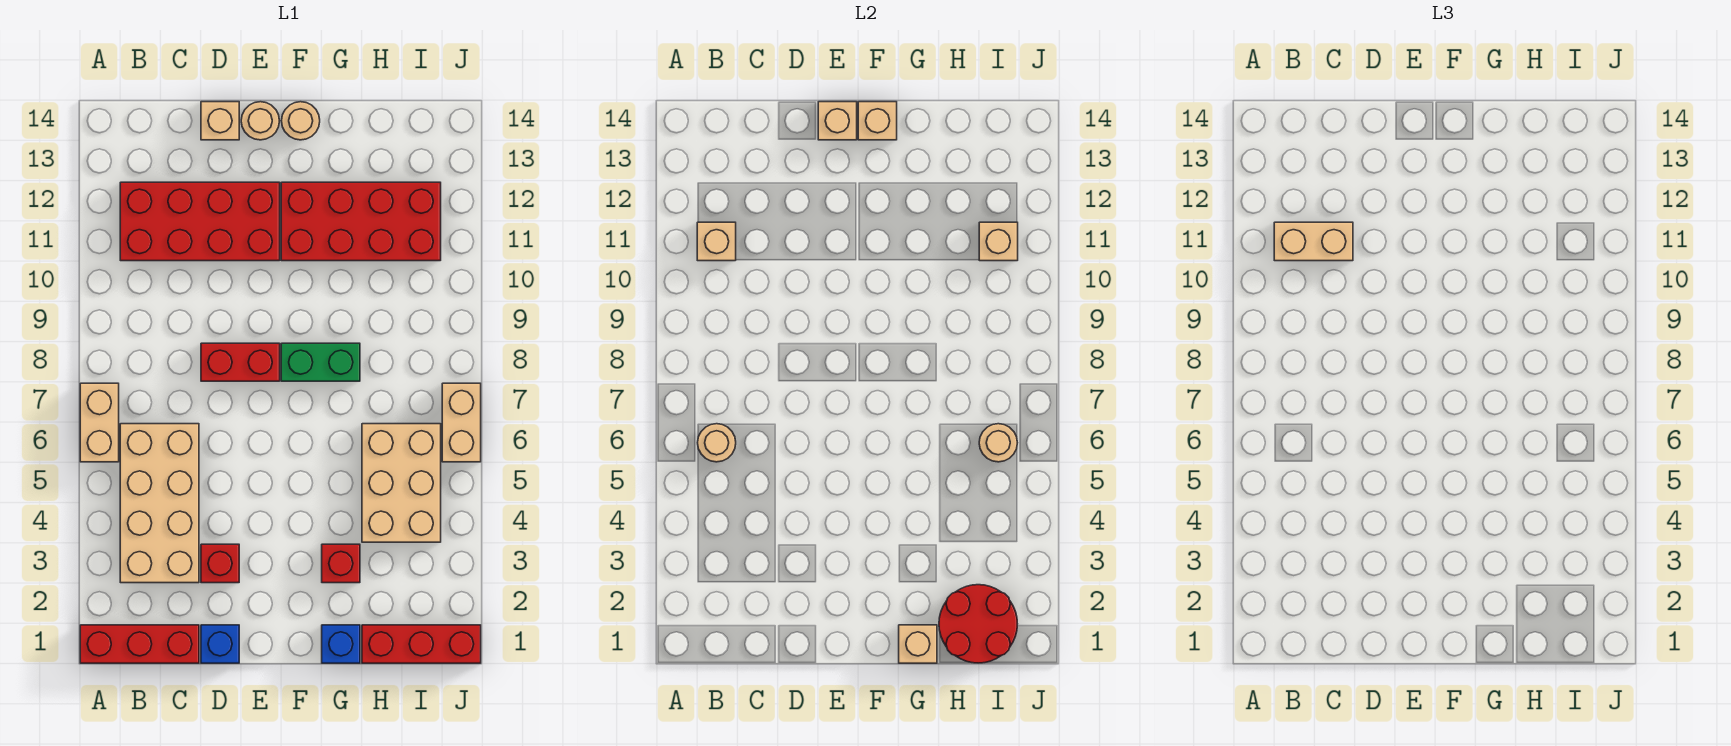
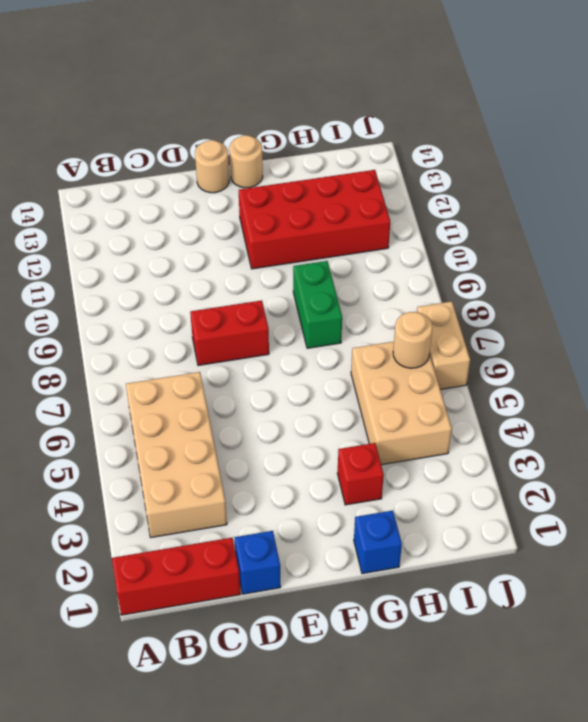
green brick G8:G9 level 1 -> green brick F8:G8 level 1
none -> tan brick A6:A7 level 1
none -> red brick B11:E12 level 1
none -> red brick D3 level 1

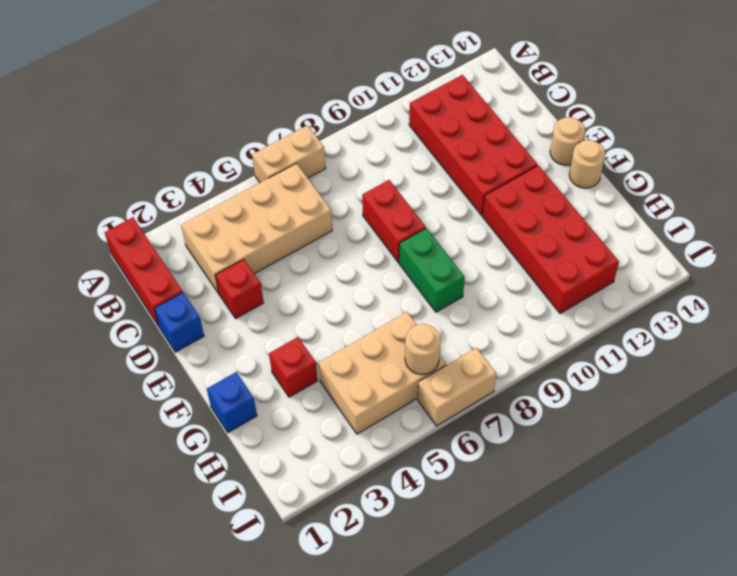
none -> tan brick D14 level 1
none -> red brick H1:J1 level 1
none -> tan round brick B6 level 2

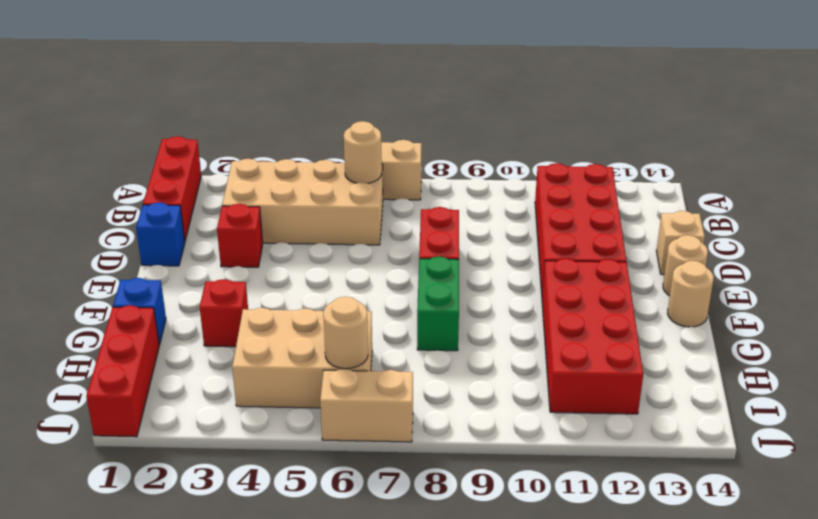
none -> tan brick B11 level 2
none -> tan brick E14 level 2
none -> tan brick F14 level 2

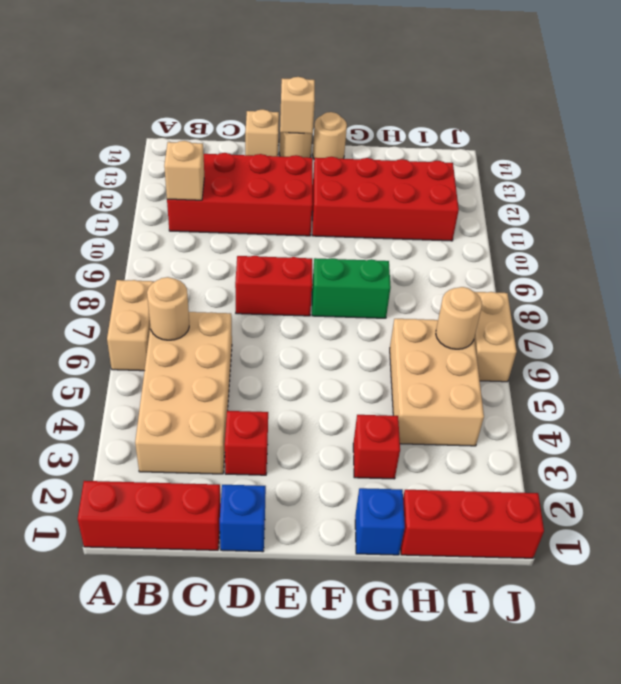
none -> tan brick F14 level 2
none -> tan brick G1 level 2
none -> red round brick H1:I2 level 2

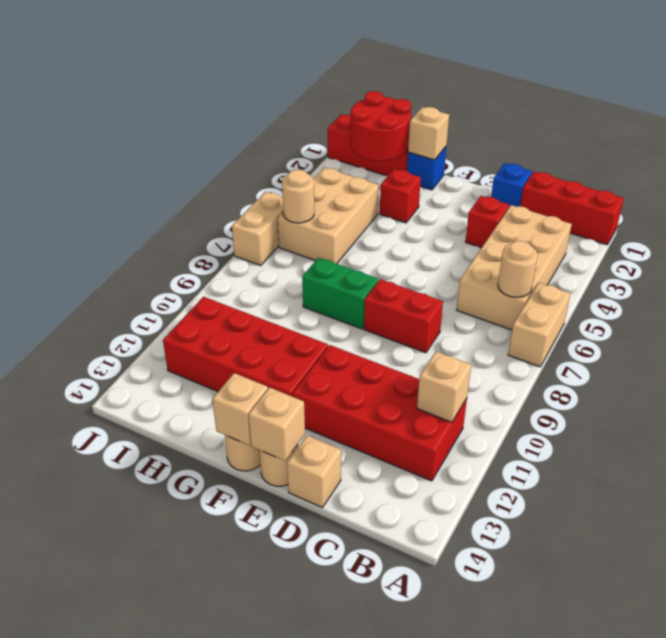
none -> tan brick I11 level 2
none -> tan brick B11:C11 level 3

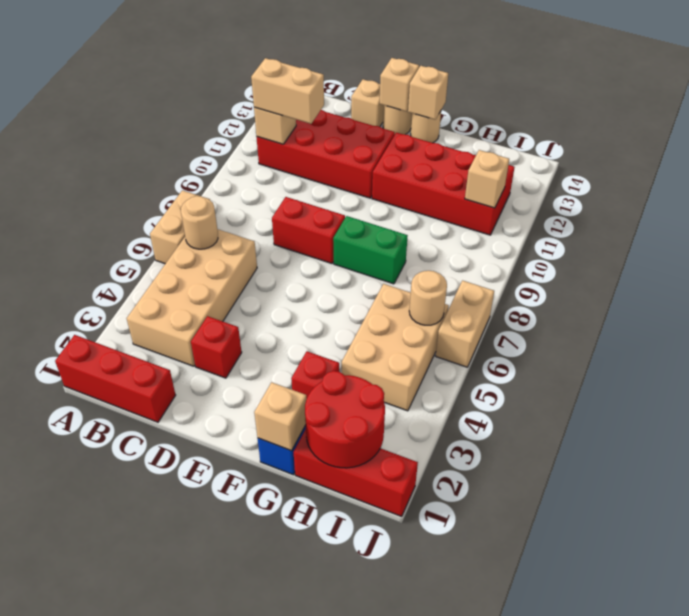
none -> blue brick D1 level 1

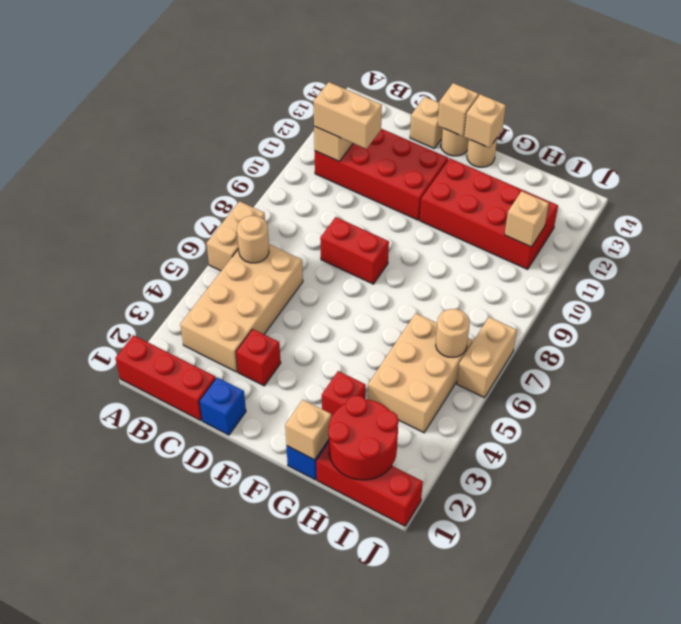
none -> green brick F8:G8 level 1

